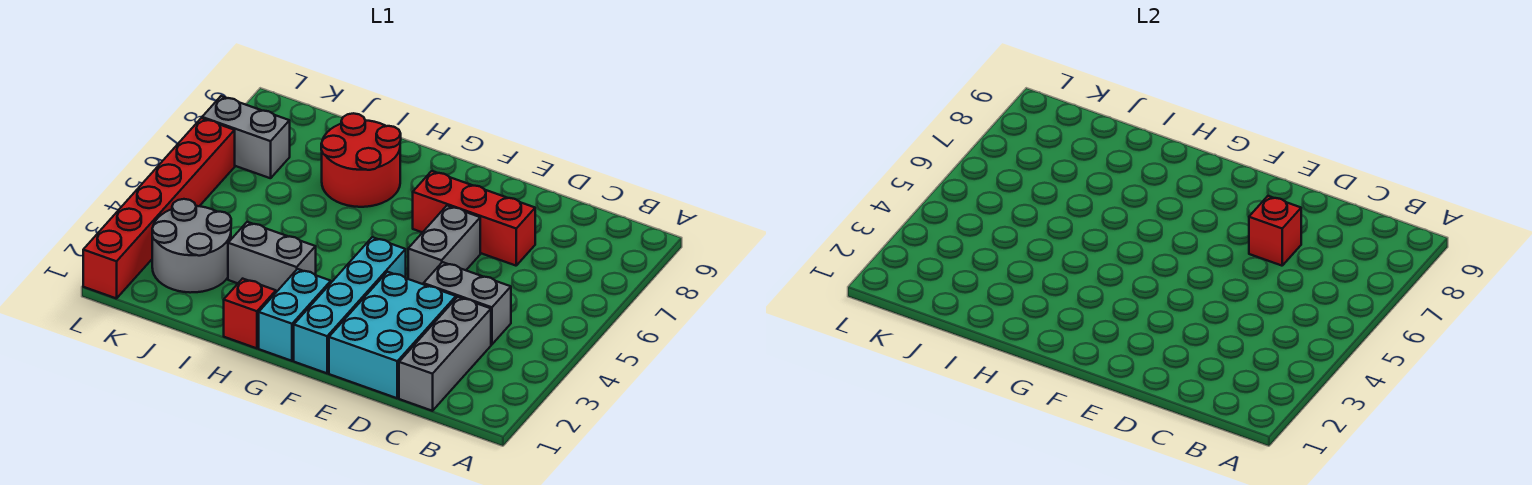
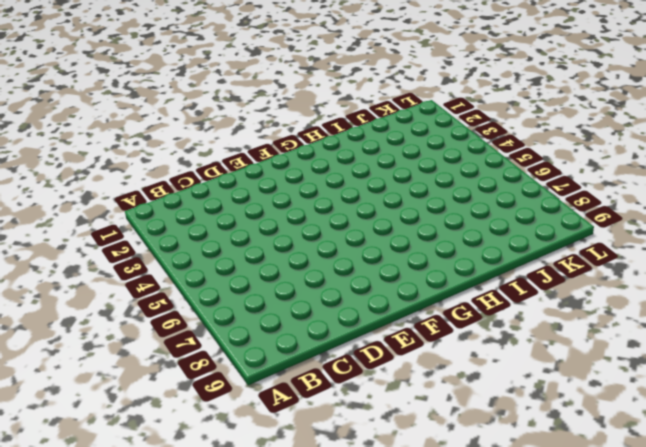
none -> grey brick C1:C3 level 1
none -> grey brick C4:D4 level 1
none -> cyan brick D1:E3 level 1

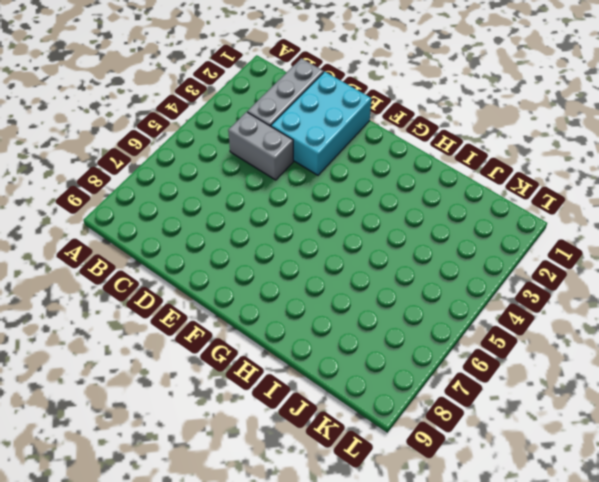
none -> red brick D7:F7 level 1
none -> grey brick E5:E6 level 1
none -> cyan brick F1:F4 level 1

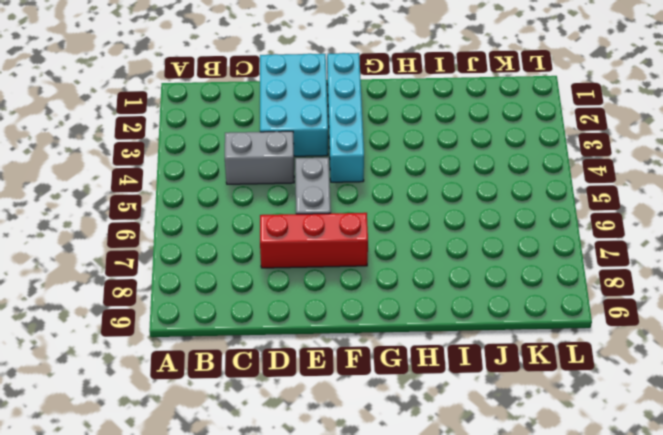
none -> grey brick C1:C3 level 1
none -> cyan brick G1:G2 level 1
none -> red brick H1 level 1

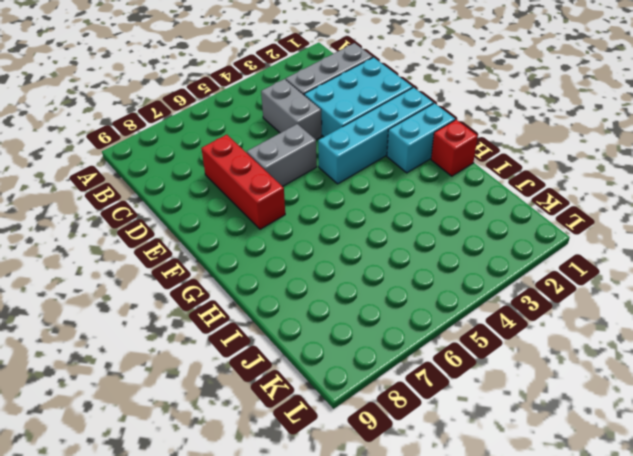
none -> grey brick H3:I3 level 1
none -> red round brick H7:I8 level 1
none -> grey round brick J2:K3 level 1

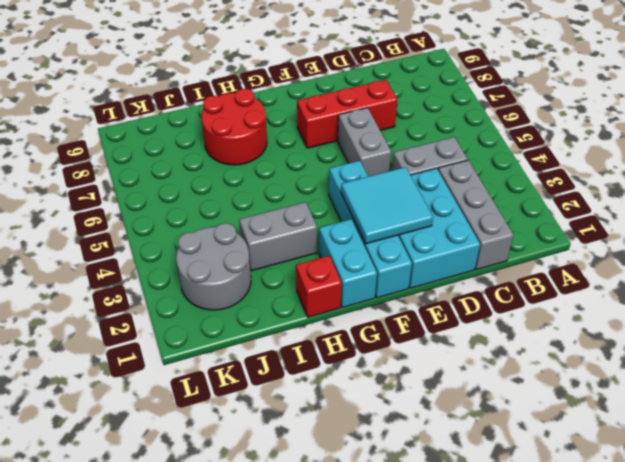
cyan tile E2:F3 level 2 -> none
none -> grey brick K7:L7 level 1
none -> red brick L1:L6 level 1
none -> red brick D7 level 2

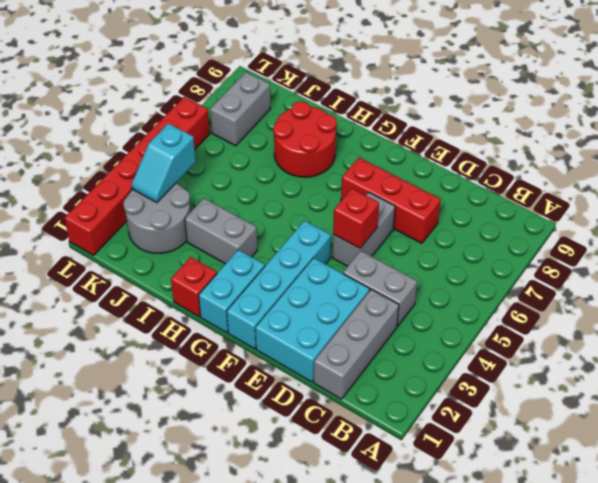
red brick E5 level 2 -> red brick D7 level 2
cyan slope K3:K4 level 2 top 4 -> none
grey brick K7:K8 level 1 -> grey brick K7:L7 level 1

